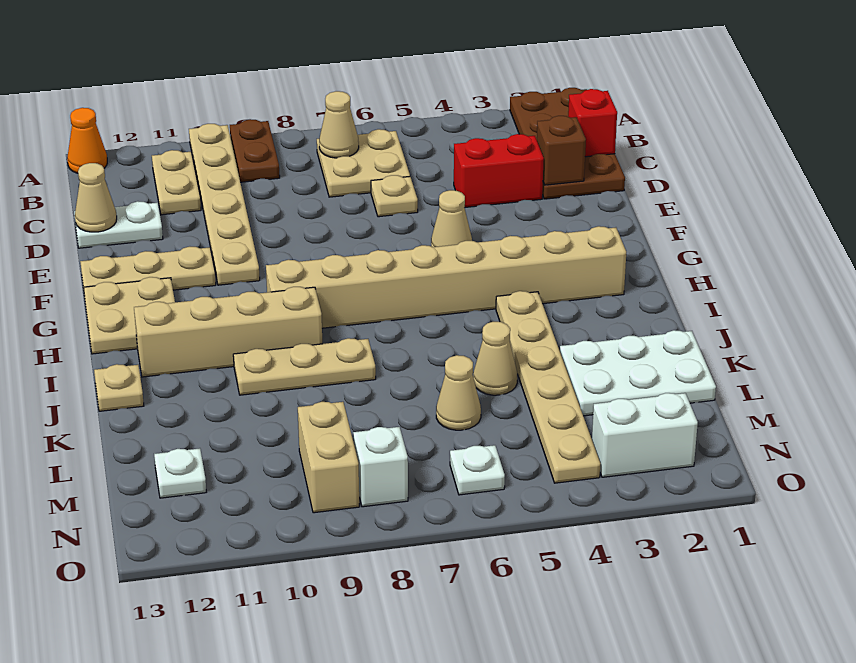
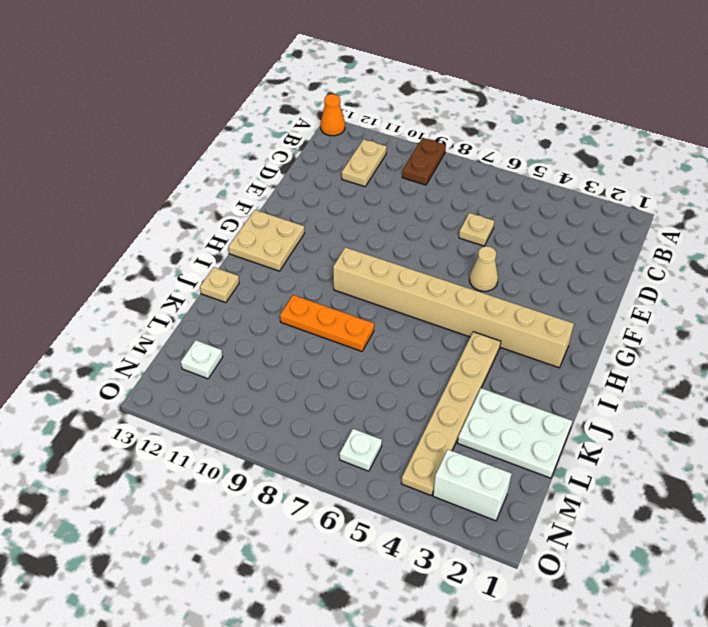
orange plate J8:J10 level 1 -> tan plate J8:J10 level 1
none -> brown plate A1:D2 level 1
none -> tan plate A10:F10 level 1
none -> tan plate B6:C7 level 1

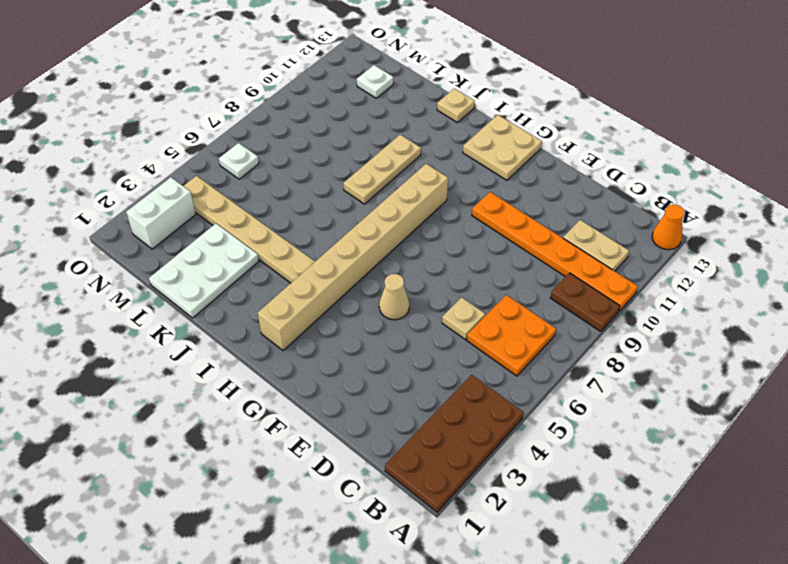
brown plate A1:B4 level 1 -> brown plate A1:D2 level 1
orange plate A10:F10 level 1 -> tan plate A10:F10 level 1
orange plate B6:C7 level 1 -> tan plate B6:C7 level 1
none -> red brick D3:D4 level 1
none -> white plate D12:D13 level 1
none -> tan plate F11:F13 level 1

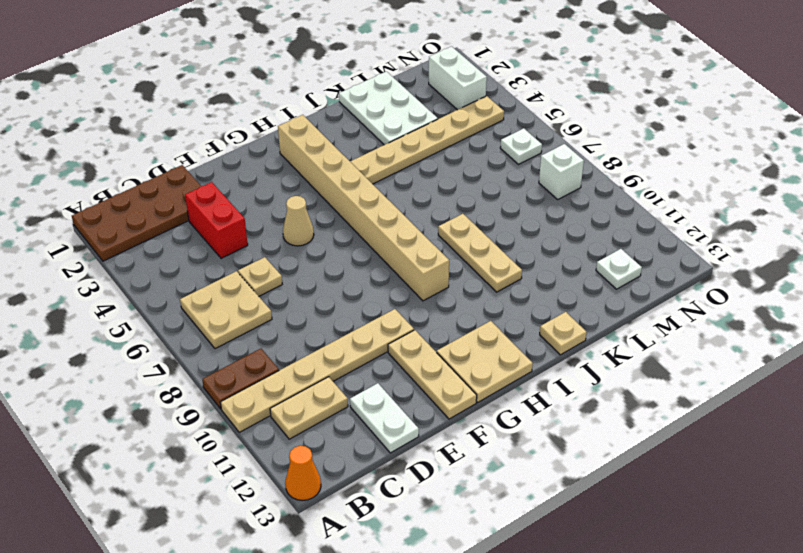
none -> tan brick I9:I12 level 1
none -> tan cone K5 level 1
none -> tan cone L6 level 1

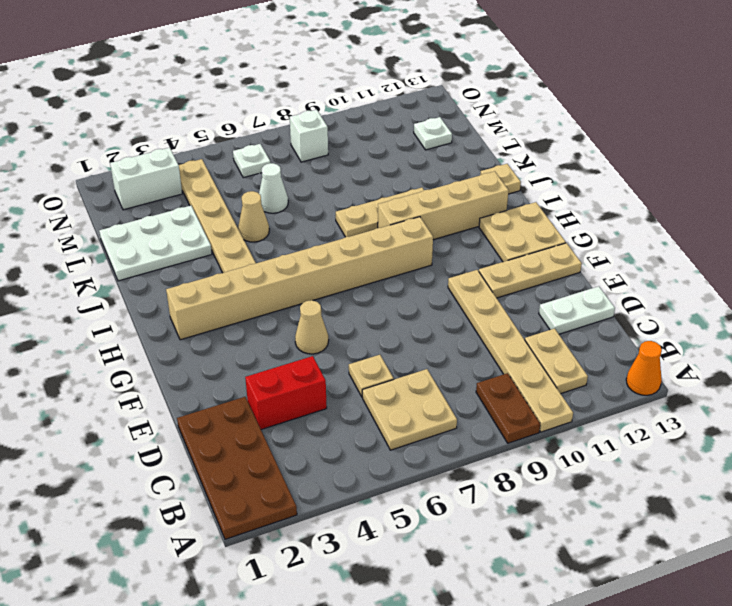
white cone L6 level 1 -> tan cone L6 level 1
none -> tan brick M9:N9 level 1
none -> tan cone B7 level 2
none -> red brick C1 level 2

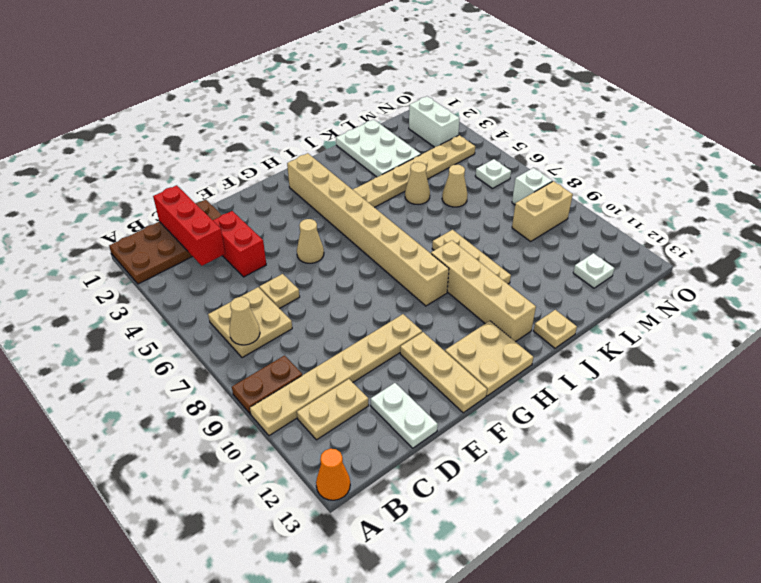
red brick C1:C3 level 2 -> red brick C1 level 2
none -> brown brick D2 level 2
none -> tan cone D13 level 2

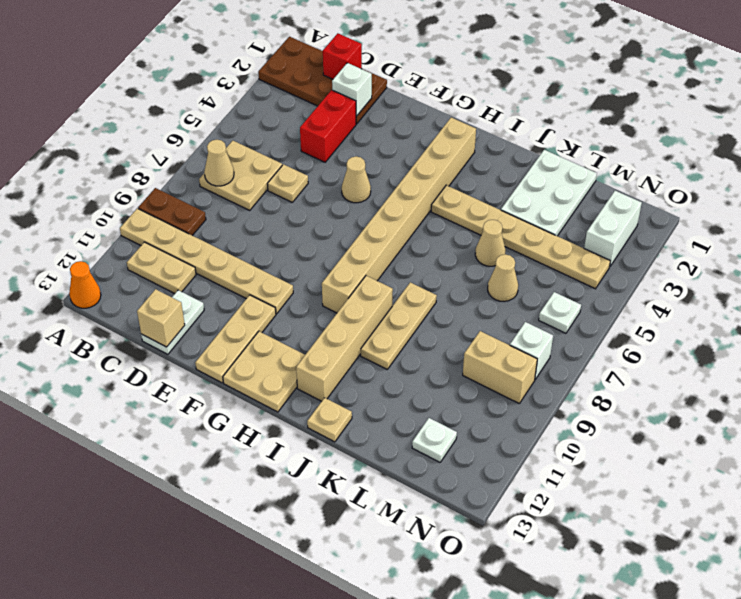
white brick D2 level 2 -> brown brick D2 level 2
tan brick D13 level 2 -> tan cone D13 level 2

